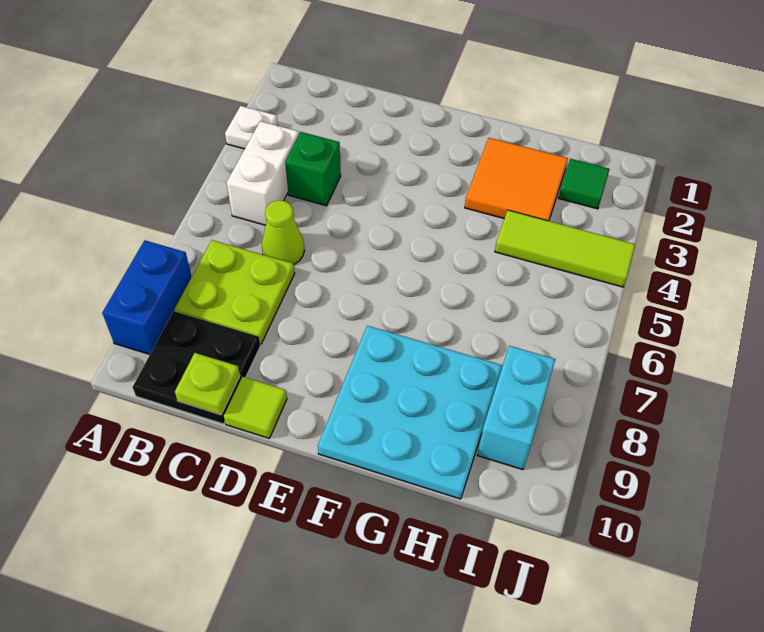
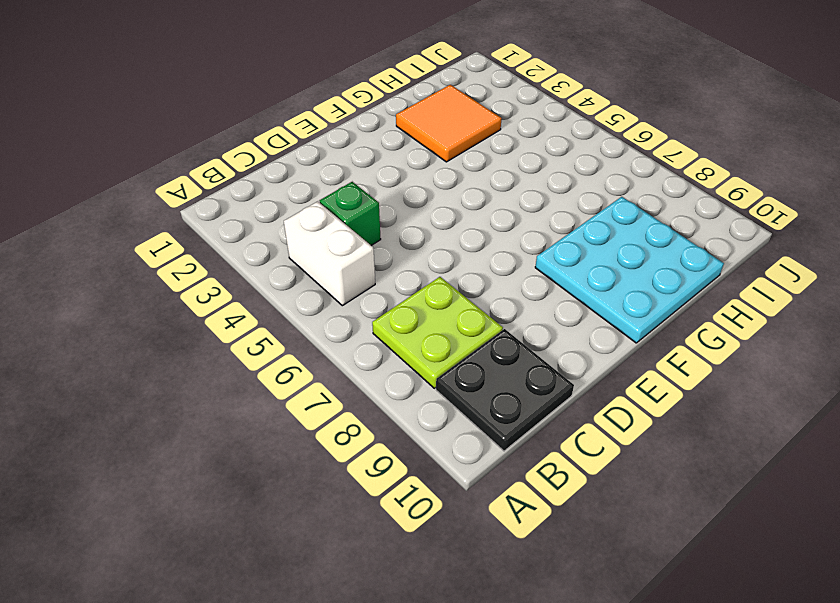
none -> white plate A3 level 1
none -> blue brick A8:A9 level 1
none -> lime cone C6 level 1

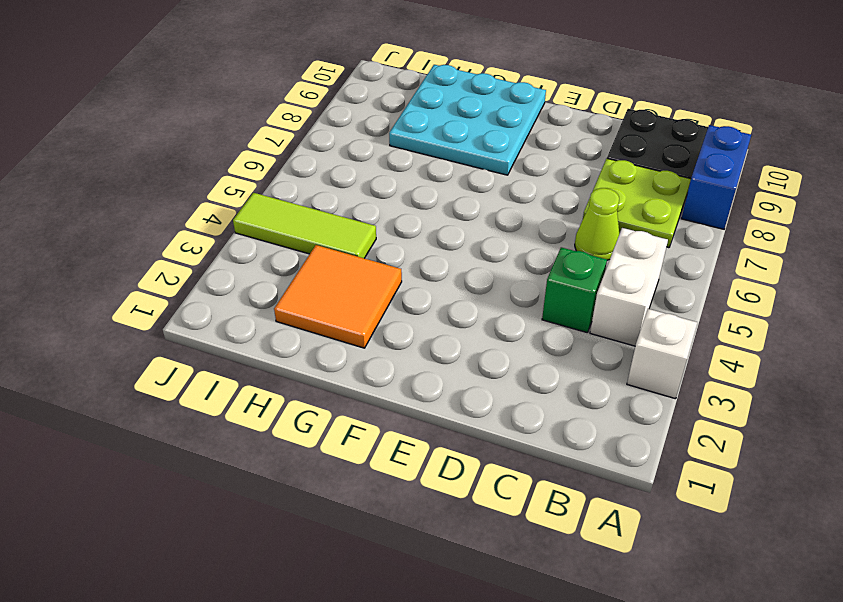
white brick A3 level 1 -> white plate A3 level 1
none -> lime tile D10 level 1
none -> green tile I2 level 1
none -> cyan brick I8:I9 level 1

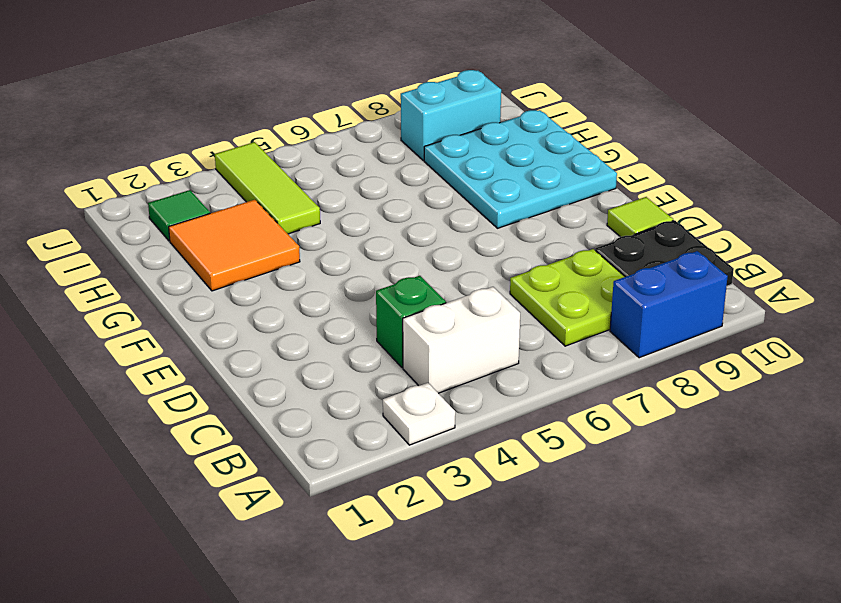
none -> lime cone C6 level 1
none -> lime plate C10 level 2

